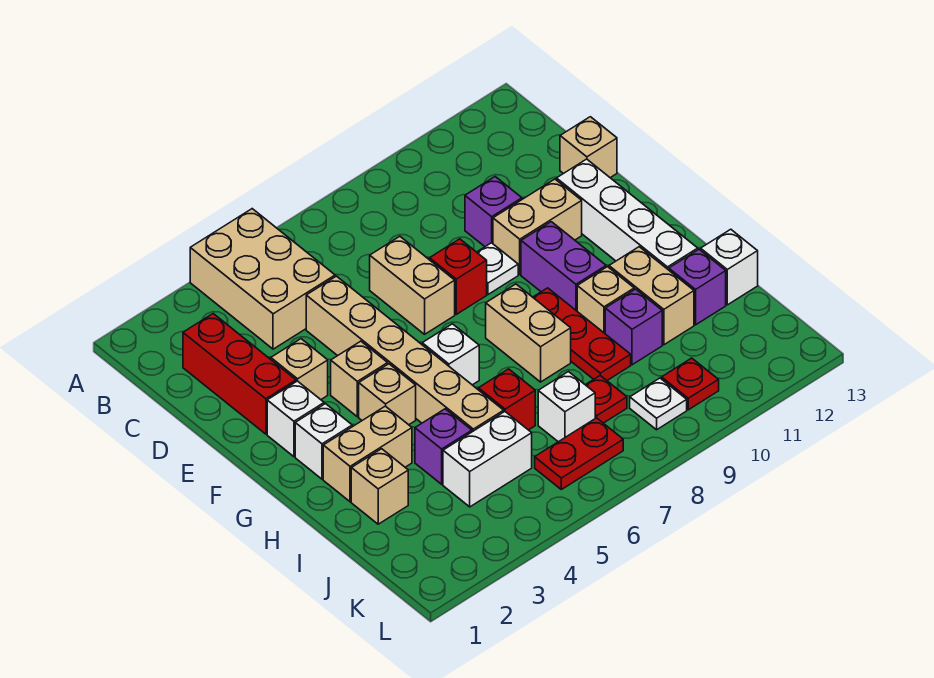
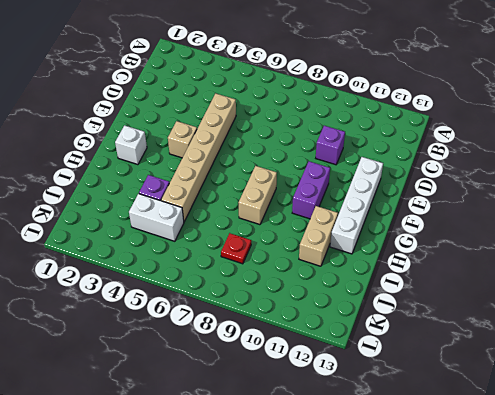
none -> tan brick A4:C5 level 1
none -> red brick C2:E2 level 1
none -> tan brick D7:E7 level 1
none -> tan brick D13 level 1

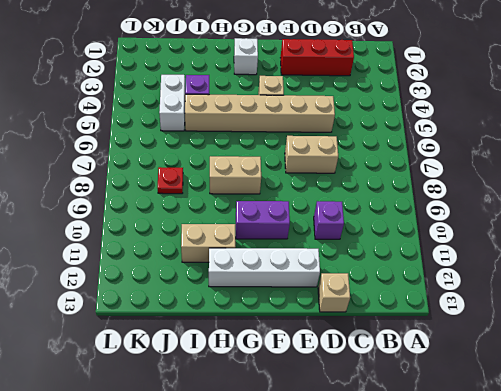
none -> tan brick A4:C5 level 1
none -> tan brick E3 level 1
none -> red brick E8 level 1
none -> white plate E9 level 1

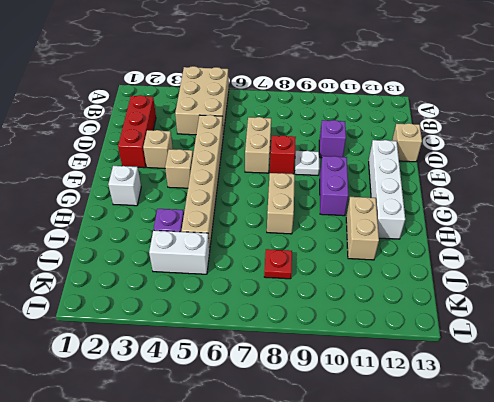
none -> tan brick E10:E11 level 1
none -> white brick F2 level 1
none -> tan brick G4 level 1
none -> white brick G6 level 1

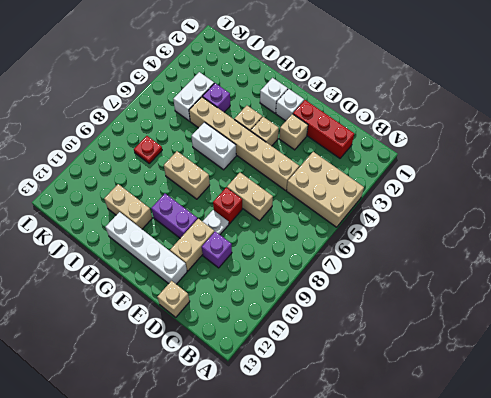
white brick G6:H6 level 1 -> white brick G6 level 1
none -> red plate G9:I9 level 1
none -> tan brick H2:H3 level 1
none -> tan brick H10 level 1
none -> tan brick I2 level 1

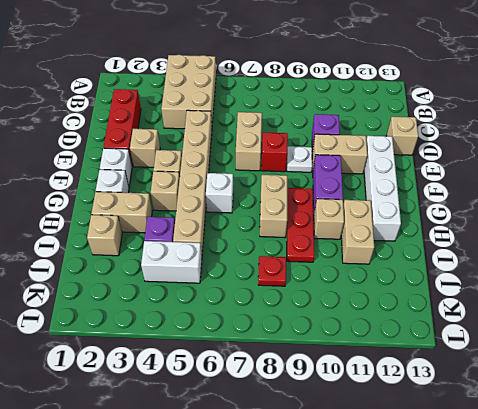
none -> red brick I6 level 1
none -> purple brick I10 level 1
none -> purple brick I12 level 1
none -> white brick I13 level 1

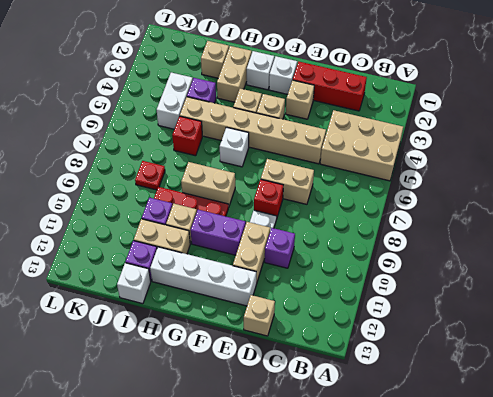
none -> white brick J7 level 1
none -> red plate K6:K7 level 1
none -> white plate K9 level 1
none -> red plate K10 level 1

